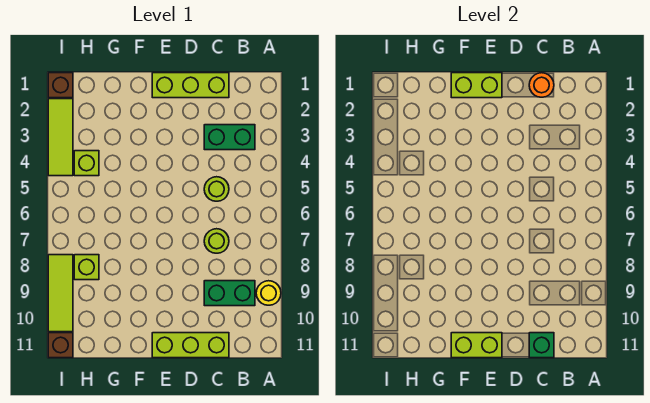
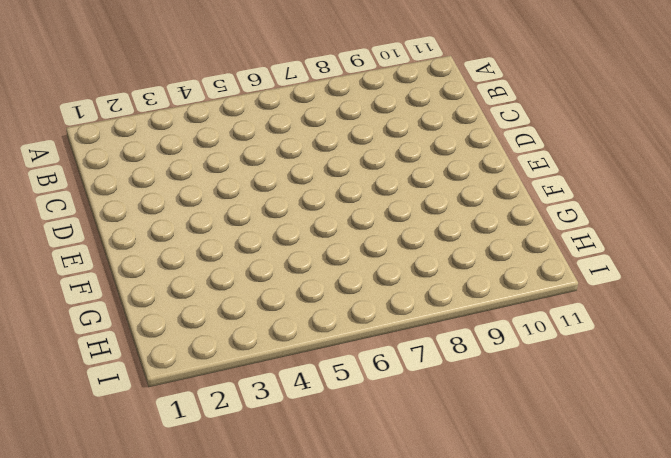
none -> yellow round brick A9 level 1
none -> green brick B3:C3 level 1
none -> green brick B9:C9 level 1

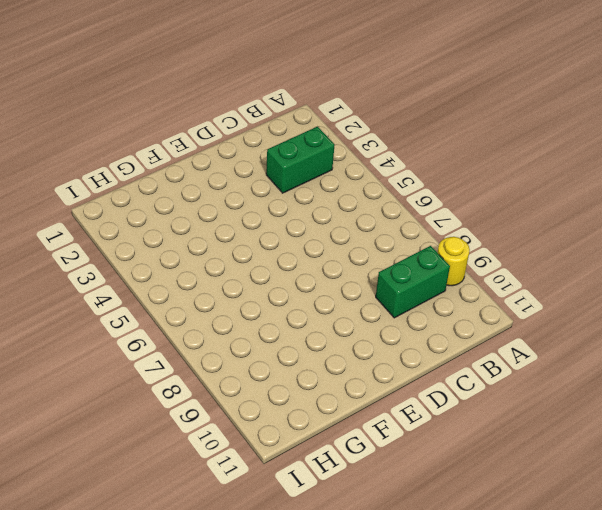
none -> lime brick C1:E1 level 1
none -> lime round brick C5 level 1
none -> lime round brick C7 level 1

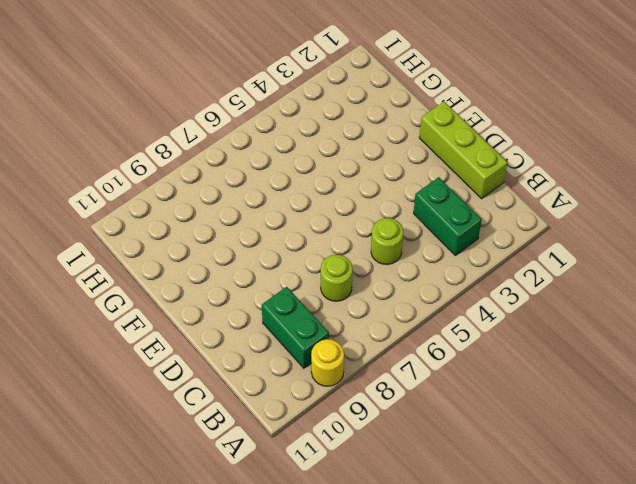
none -> lime brick C11:E11 level 1
none -> lime brick H4 level 1
none -> lime brick H8 level 1

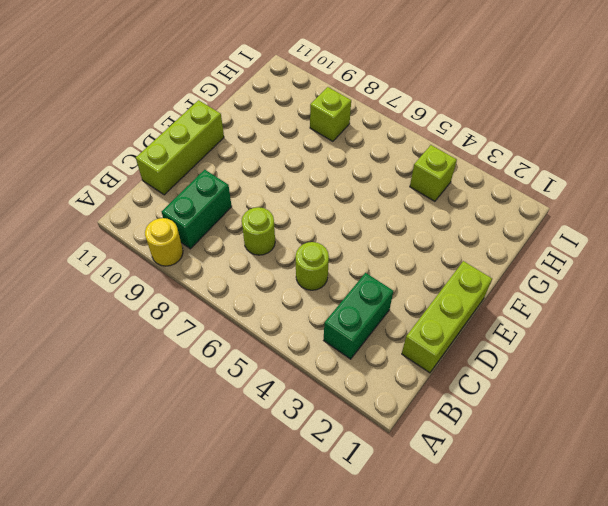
none -> brown brick I1 level 1
none -> lime tile I2:I4 level 1
none -> lime tile I8:I10 level 1

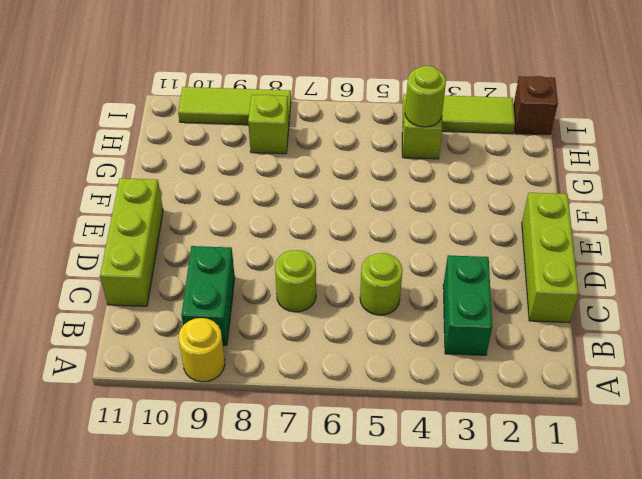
lime round brick H4 level 2 -> none
none -> brown brick I11 level 1
none -> orange round brick C1 level 2
none -> green brick C11 level 2

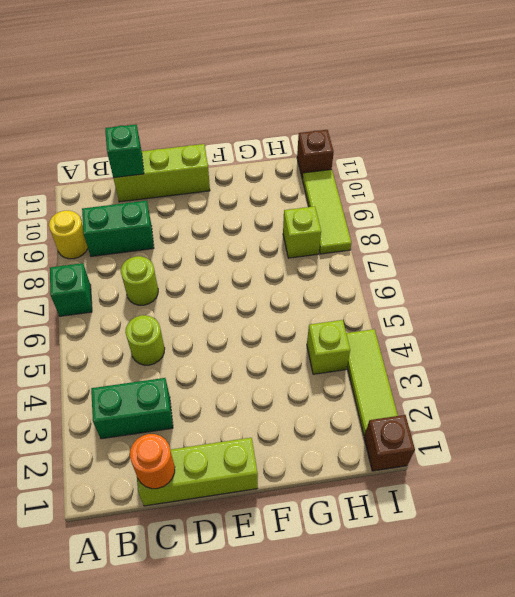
green brick A7 level 1 -> none
none -> lime brick E1:F1 level 2
none -> lime brick E11:F11 level 2

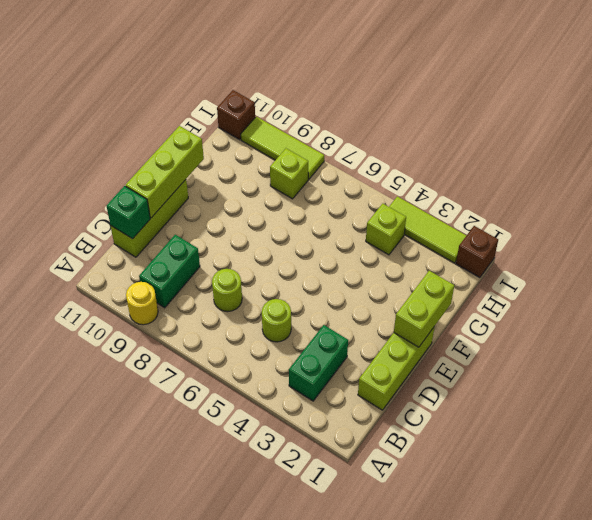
lime brick D11:F11 level 2 -> lime brick E11:F11 level 2
none -> orange round brick C1 level 2

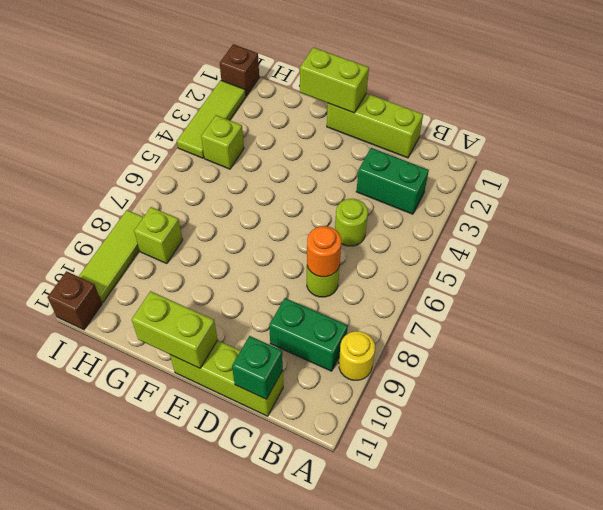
orange round brick C7 level 2 -> orange round brick C1 level 2

